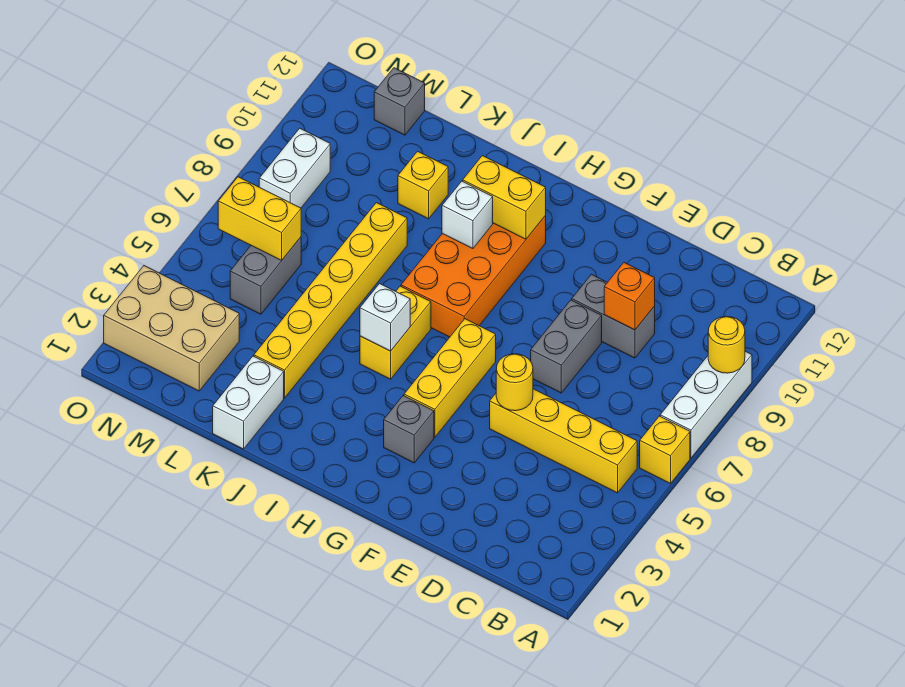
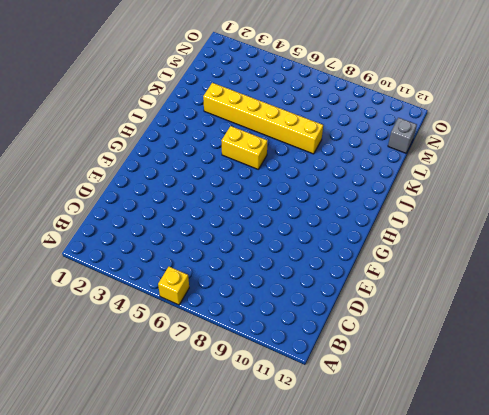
none -> white brick A7:A9 level 1
none -> yellow brick B5:E5 level 1
none -> grey brick D9:E9 level 1

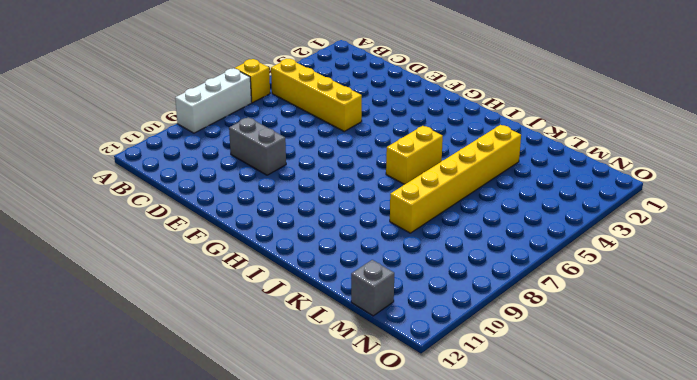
none -> grey brick E7:E8 level 1
none -> grey brick G3 level 1
none -> yellow brick G4:G6 level 1

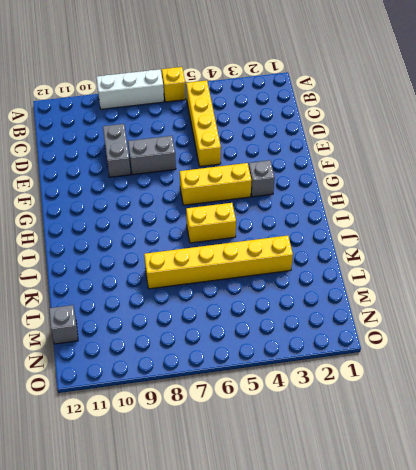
none -> orange brick H7:I10 level 1
none -> white brick K1:K2 level 1
none -> yellow brick K10 level 1

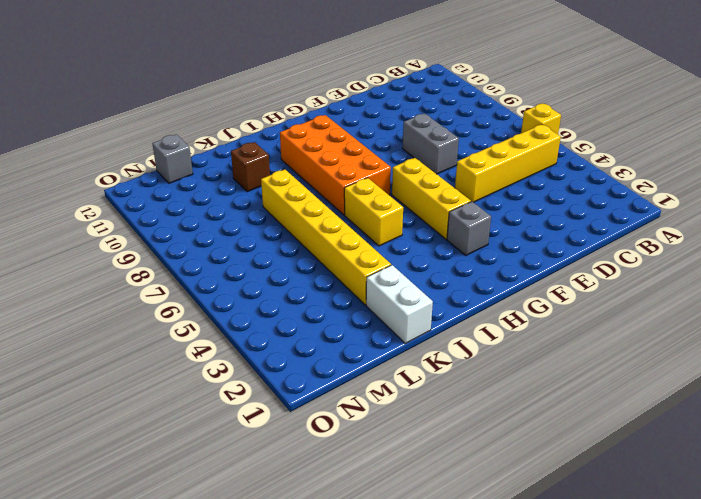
brown brick K10 level 1 -> yellow brick K10 level 1
none -> white brick A7:A9 level 1
none -> grey brick D9:E9 level 1
none -> tan brick M2:O3 level 1

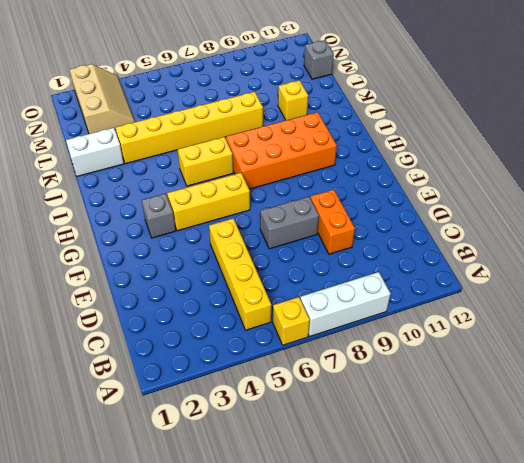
orange brick D9:E9 level 1 -> grey brick D9:E9 level 1
tan slope M2:O3 level 1 top 2 -> tan brick M2:O3 level 1
none -> grey brick M5:M6 level 1
none -> white brick N8:N9 level 1
none -> yellow round brick A9 level 2

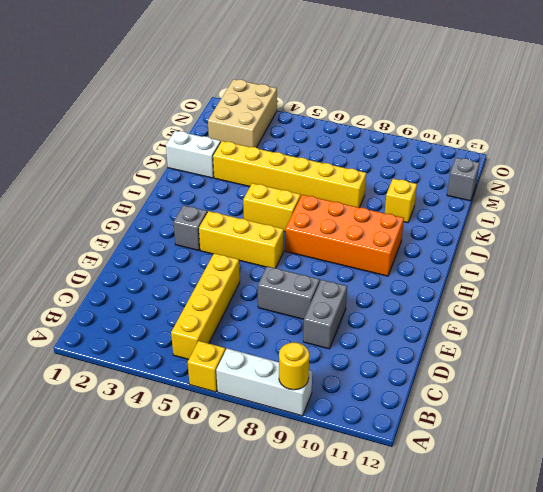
none -> grey brick M5:M6 level 1
none -> white brick N8:N9 level 1
none -> orange brick D9 level 2

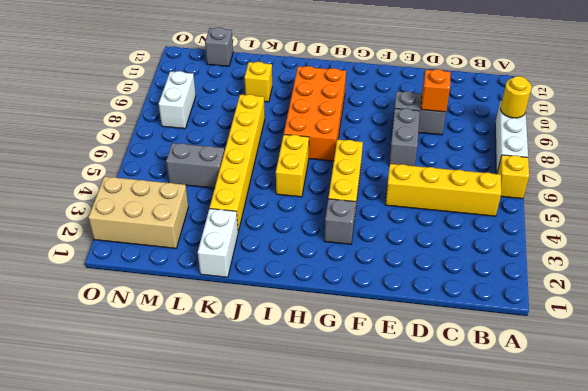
grey brick L5:M5 level 1 -> grey brick M5:M6 level 1
none -> yellow round brick E5 level 2
none -> yellow brick H10:I10 level 2
none -> white brick I5 level 2

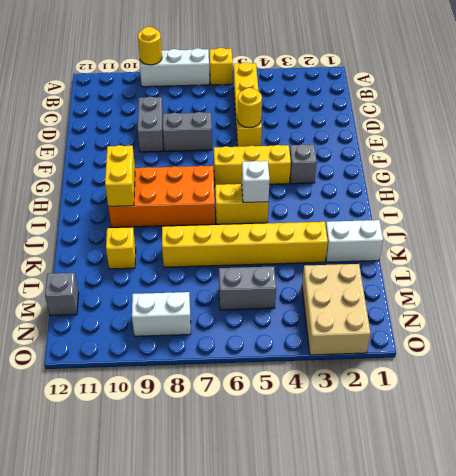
none -> orange brick D9 level 2
none -> white brick I9 level 2
none -> yellow brick M6:N6 level 2

